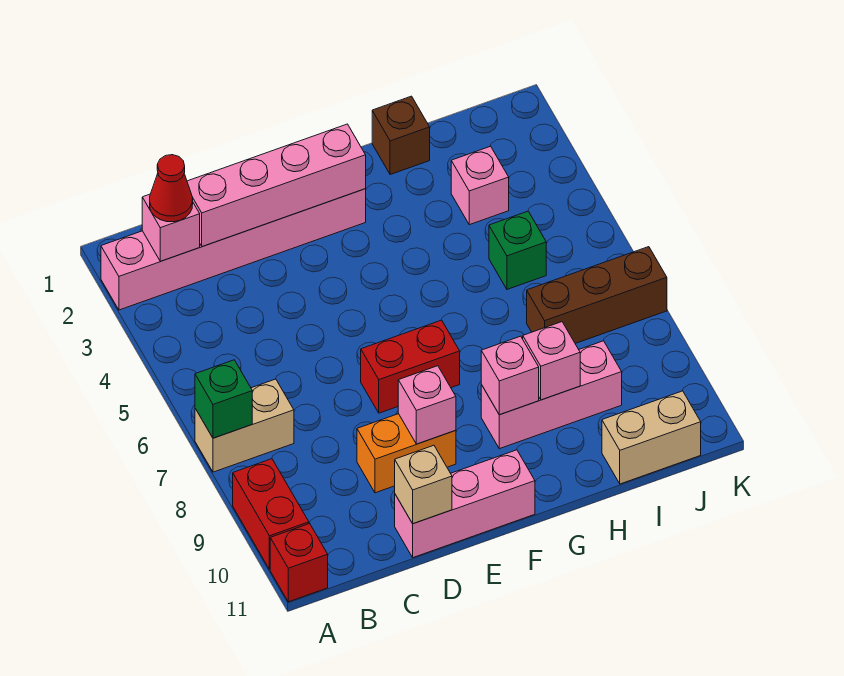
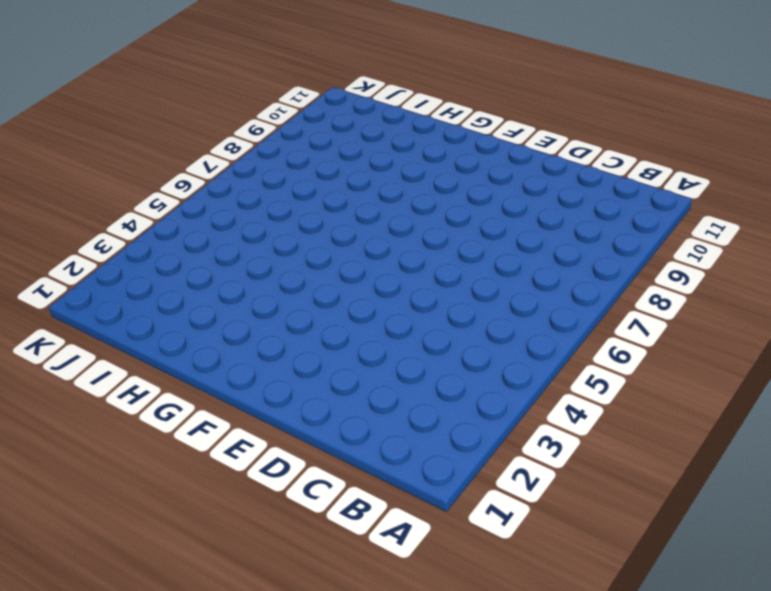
none -> pink brick A2:F2 level 1
none -> tan brick A7:B7 level 1
none -> red brick A9:A10 level 1

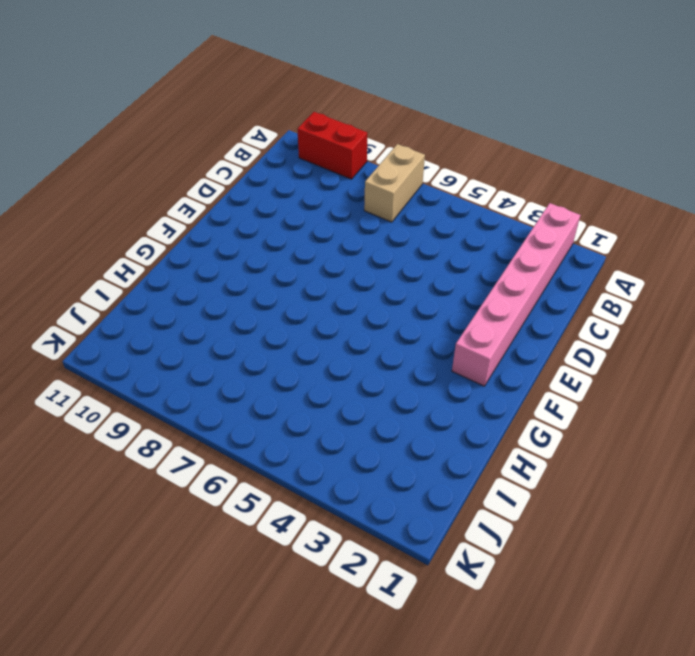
none -> red brick A11 level 1
none -> orange brick D9:E9 level 1
none -> pink brick D11:F11 level 1

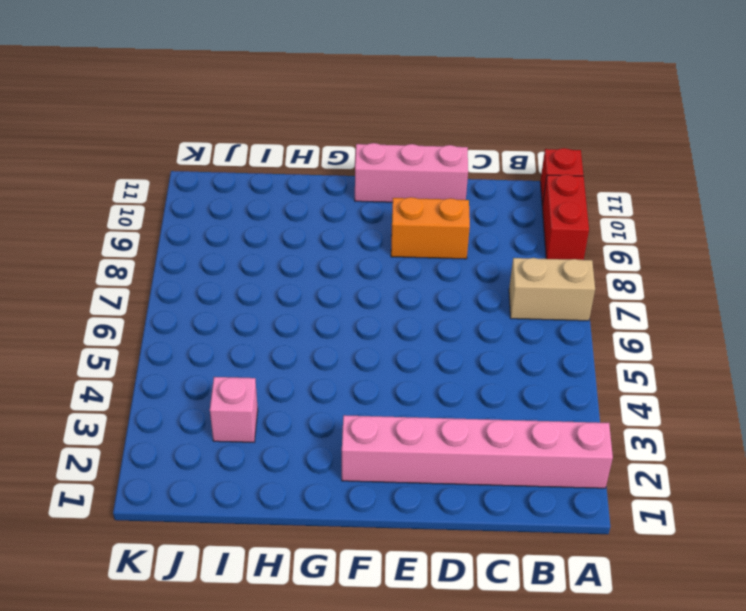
none -> red brick E7:F7 level 1
none -> pink brick G9:I9 level 1
none -> brown brick H1 level 1

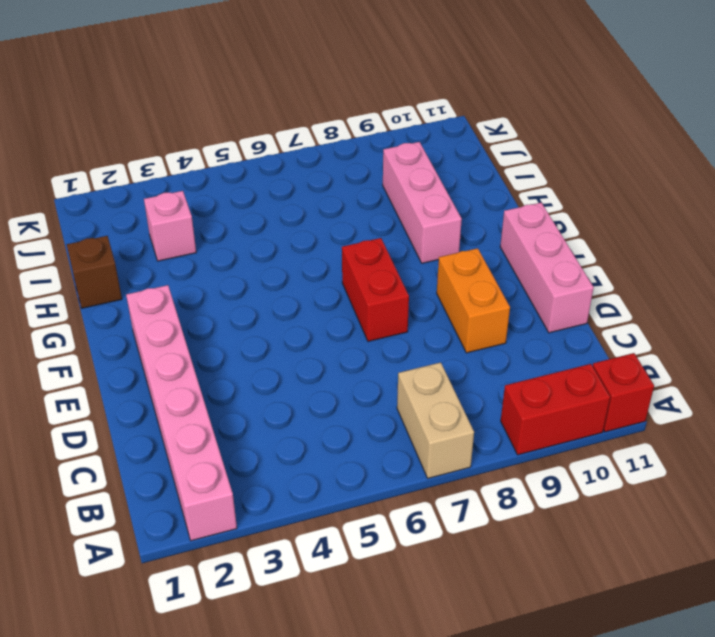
none -> green brick I5 level 1
none -> brown brick I7:K7 level 1
none -> tan brick I11:J11 level 1

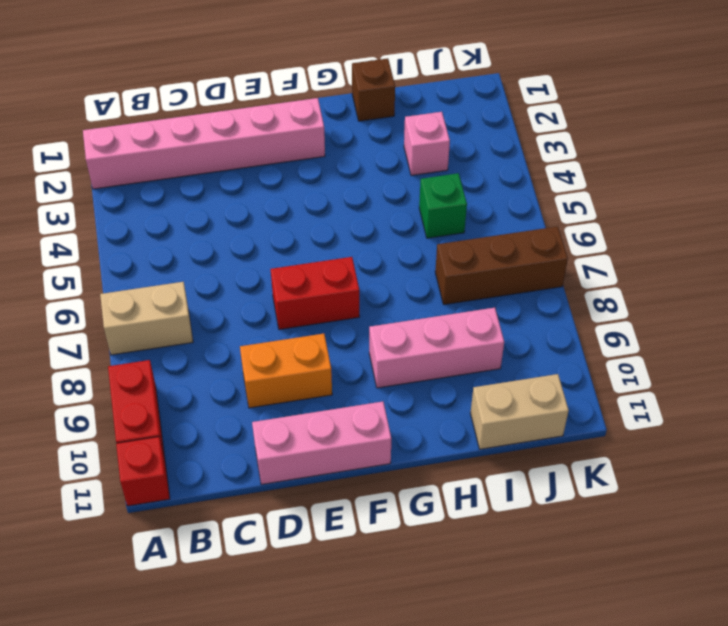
none -> green brick A7 level 2
none -> pink brick B2 level 2
none -> pink brick C2:F2 level 2

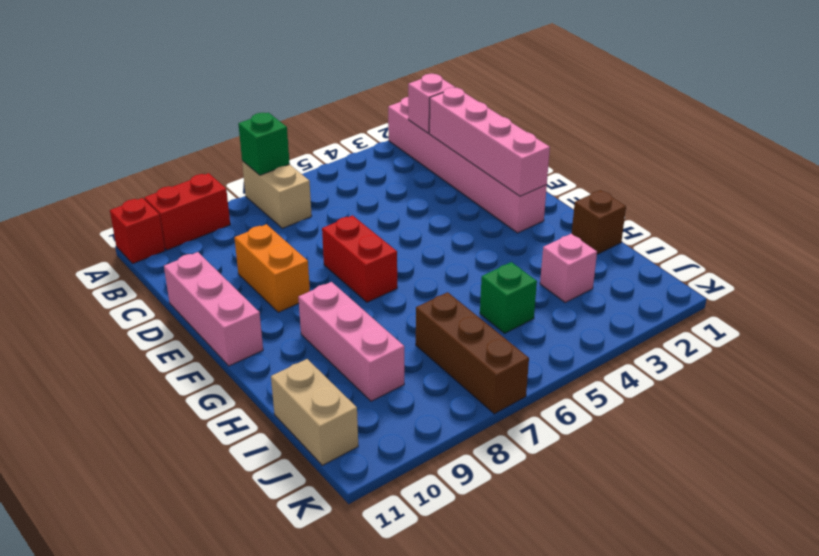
none -> tan brick D11 level 2
none -> pink brick E9 level 2
none -> pink brick G9 level 2

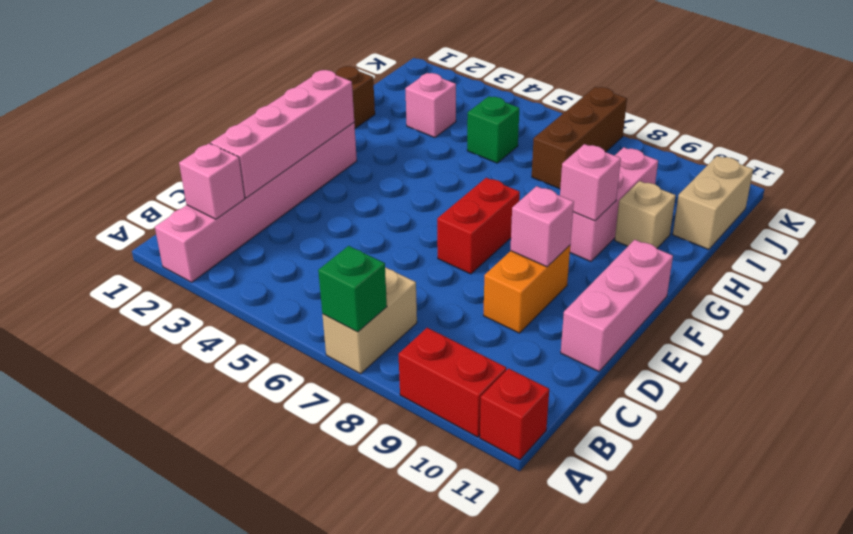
tan brick H10 level 1 -> tan brick D11 level 2
none -> pink brick H9 level 2
none -> red cone B2 level 3

